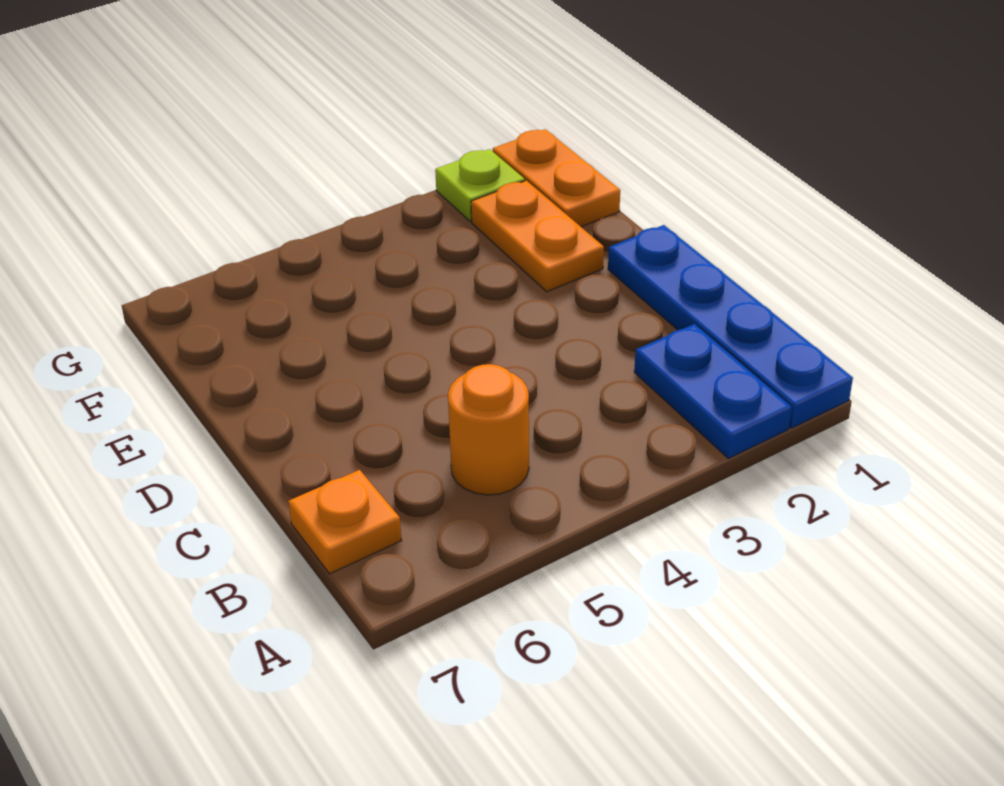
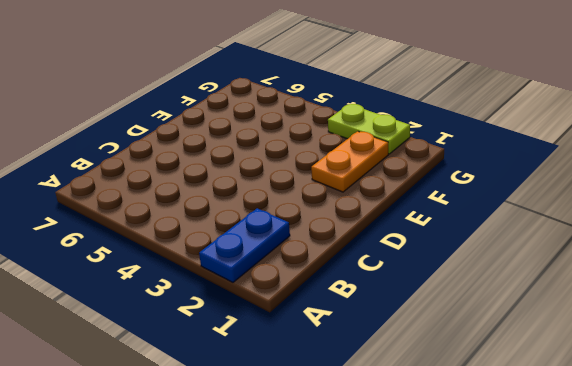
lime plate G2:G3 level 1 -> lime plate G2 level 1
none -> blue plate A1:D1 level 1
none -> orange round brick B5 level 1

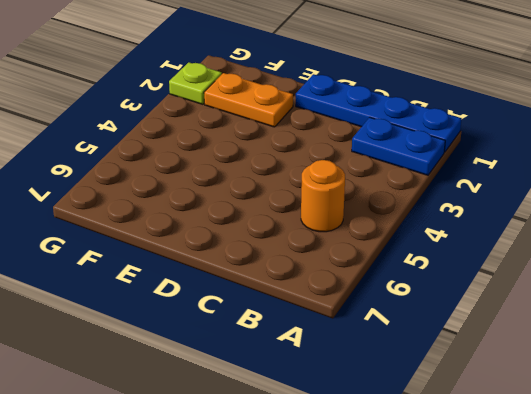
none -> orange plate B7 level 1
none -> orange plate F1:G1 level 1

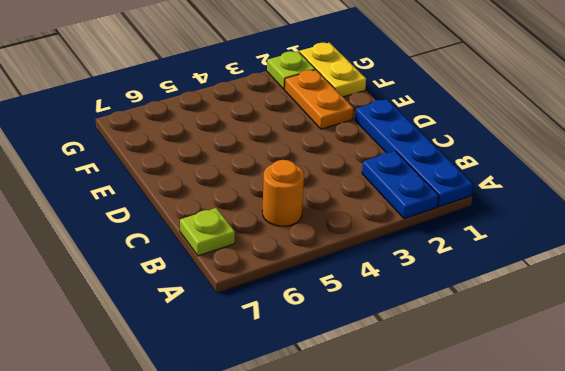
lime plate B7 level 1 -> orange plate B7 level 1
yellow plate F1:G1 level 1 -> orange plate F1:G1 level 1

